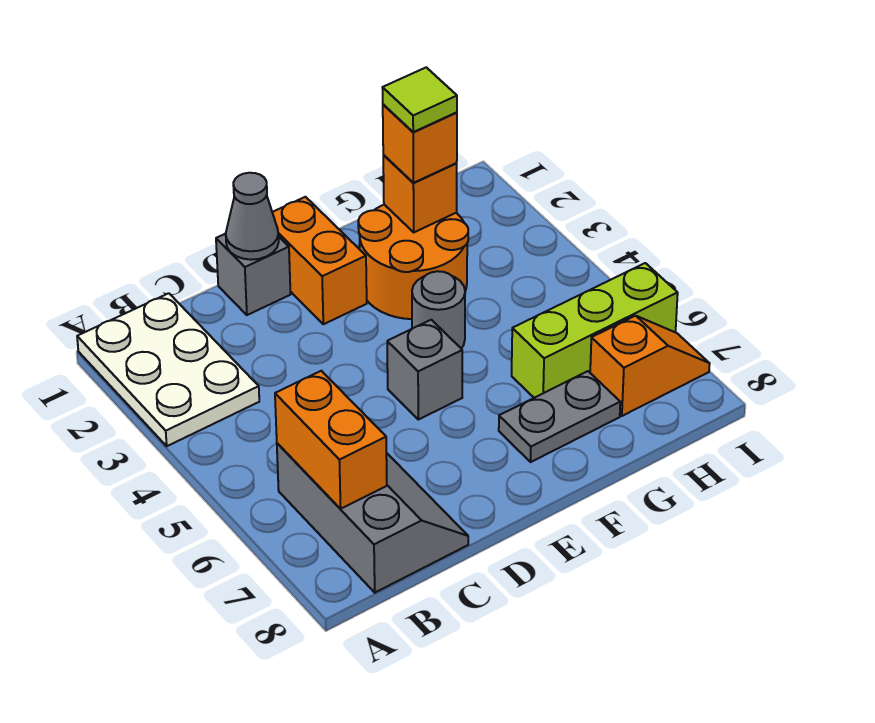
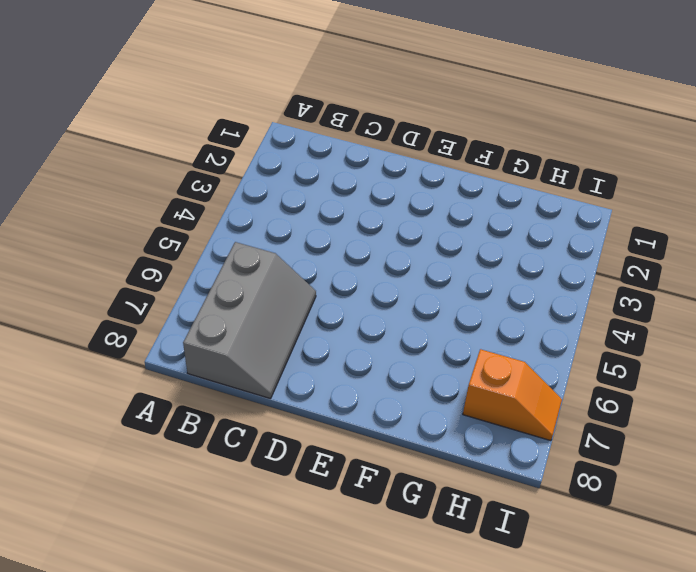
none -> white plate A1:B3 level 1
none -> grey brick D1 level 1
none -> orange brick E1:E2 level 1

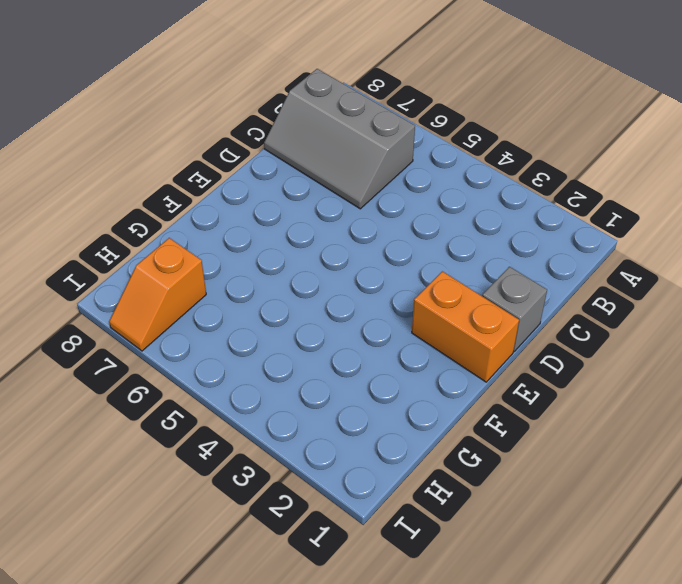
none -> white plate A1:B3 level 1
none -> grey brick E5 level 1
none -> orange round brick F2:G3 level 1

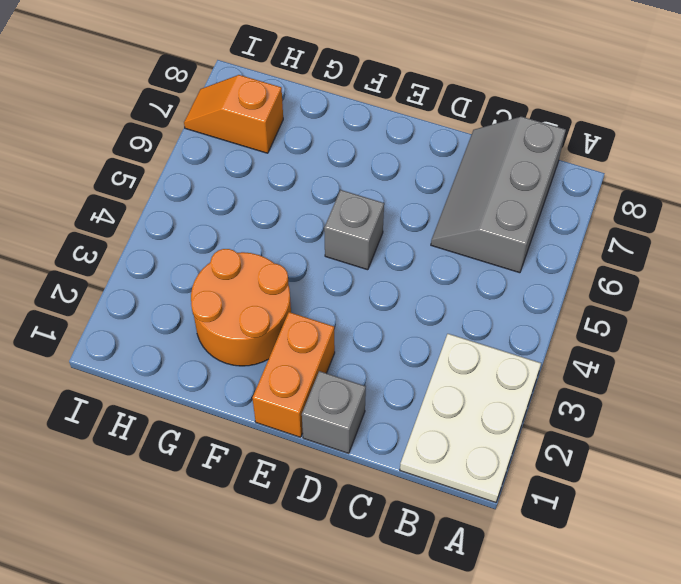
none -> grey round brick F4 level 1
none -> grey plate F7:G7 level 1
none -> lime brick G6:I6 level 1

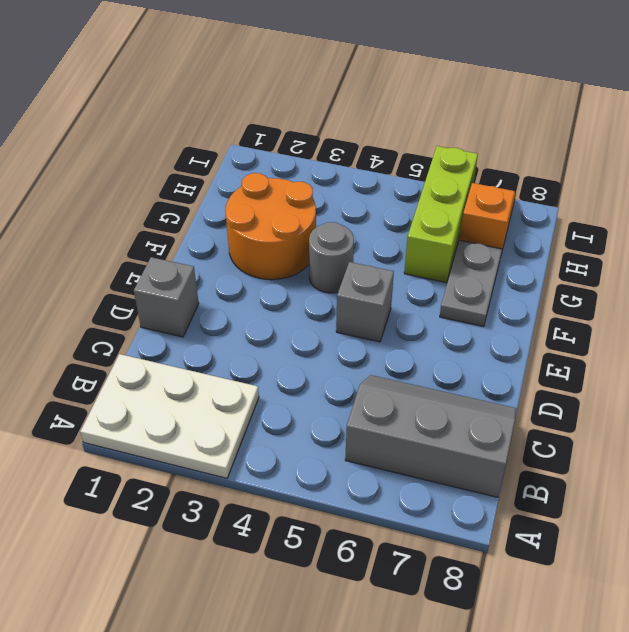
none -> orange brick E1:E2 level 1
none -> orange brick B6:B7 level 2
none -> grey cone D1 level 2

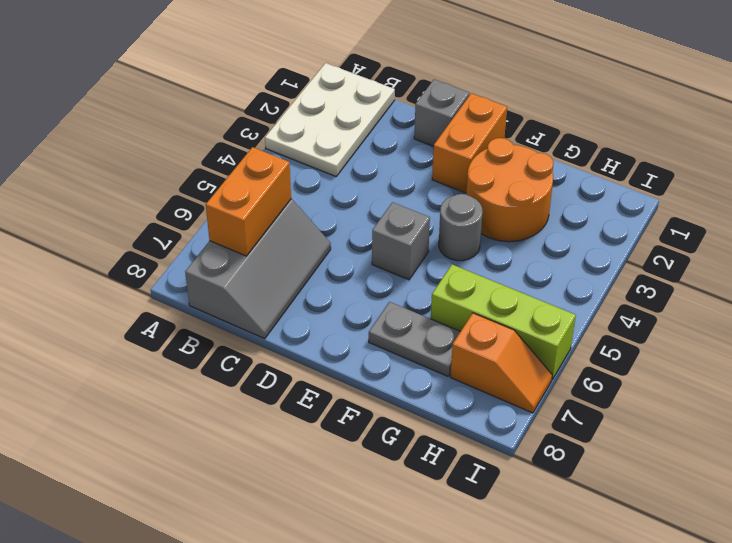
none -> grey cone D1 level 2
none -> orange brick G2 level 2
none -> orange brick G2 level 3

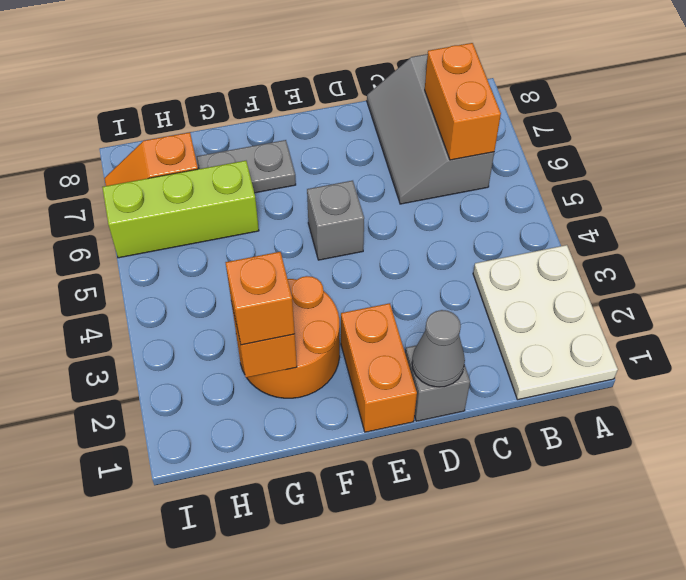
none -> grey round brick F4 level 1
none -> lime tile G2 level 4

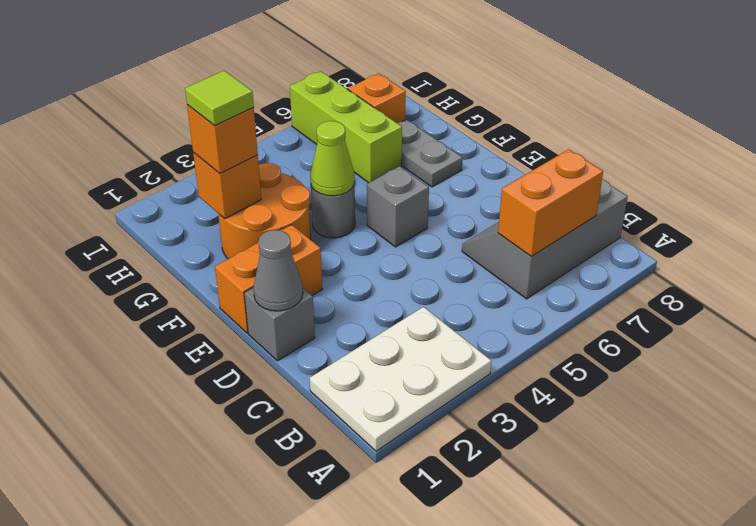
lime cone F4 level 2 -> none

